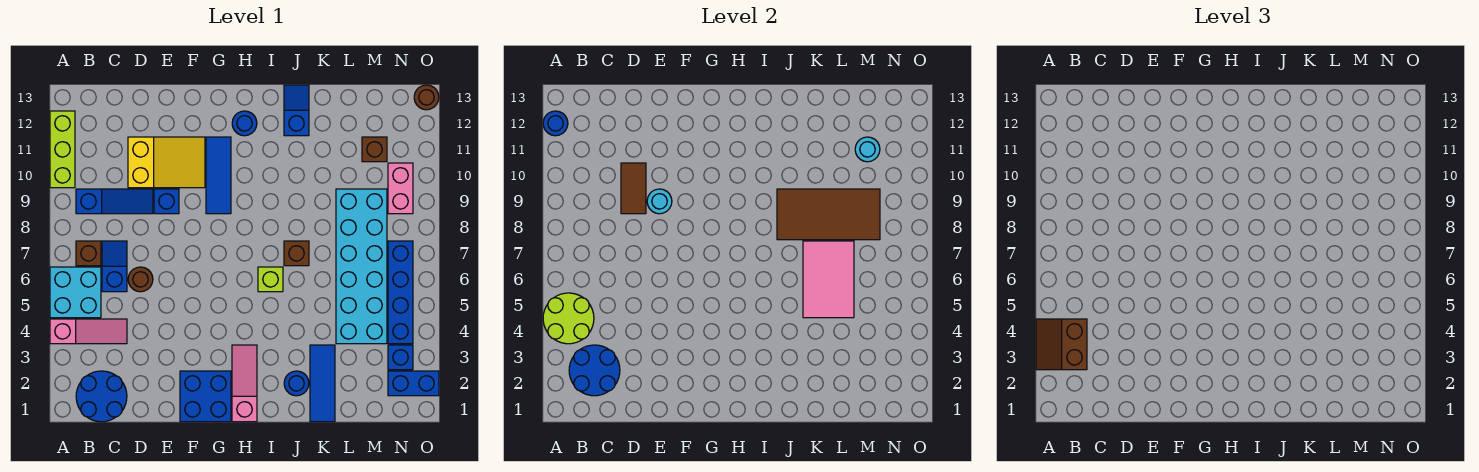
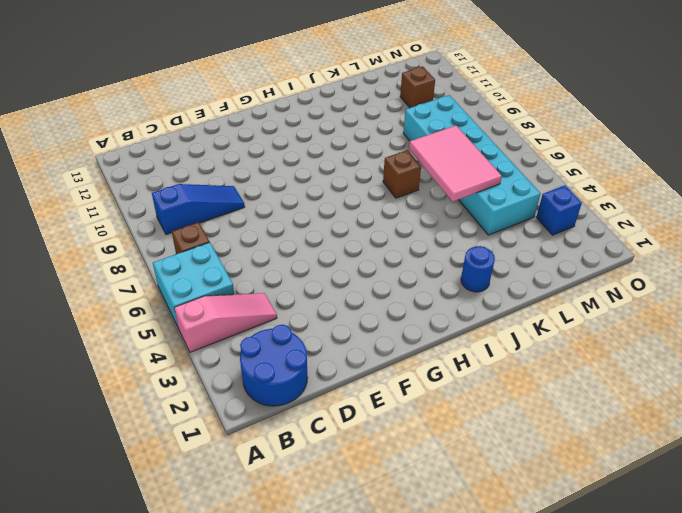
none -> lime brick A10:A12 level 1
none -> blue slope C6:C7 level 1 top 6
none -> brown round brick D6 level 1
none -> yellow slope D10:F11 level 1 top D

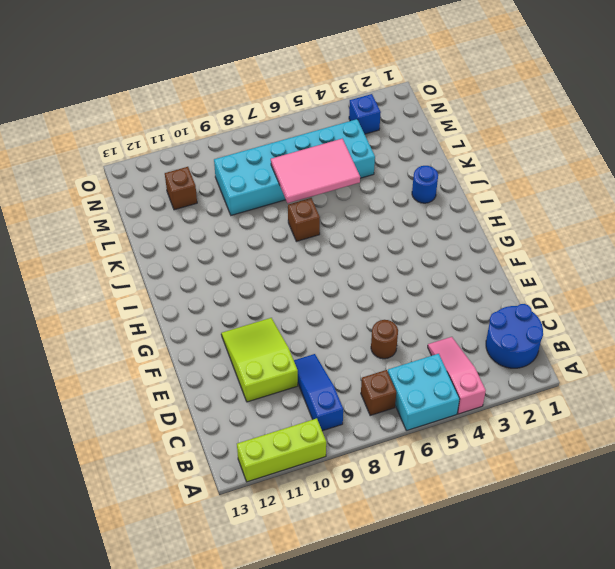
lime slope D10:F11 level 1 top D -> yellow slope D10:F11 level 1 top D
none -> blue slope C6:C7 level 1 top 6
none -> blue brick E9 level 1
none -> blue brick F1:G2 level 1
none -> blue tile G9:G11 level 1

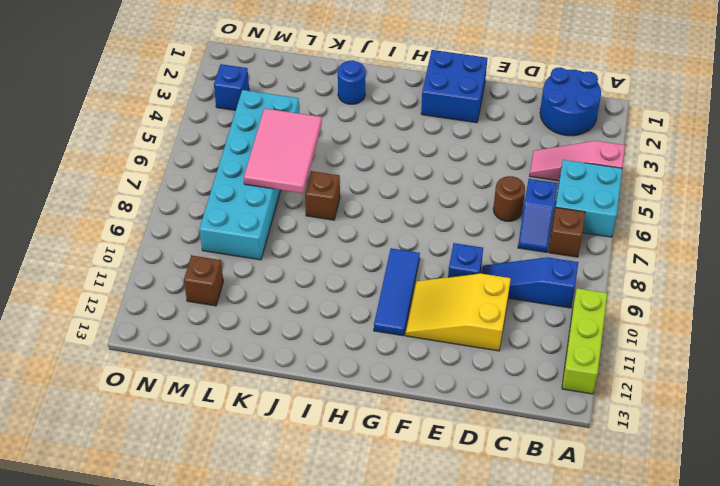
none -> pink slope H1:H3 level 1 top 1
none -> blue round brick H12 level 1
none -> lime brick I6 level 1
none -> blue slope J12:J13 level 1 top 12

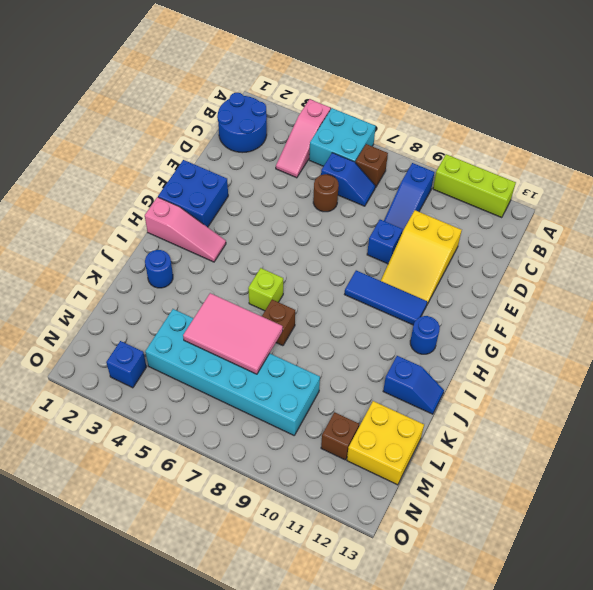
yellow brick L12:M13 level 1 -> none
none -> blue tile K1:K3 level 1
none -> blue brick N2:O2 level 1
none -> blue brick N4:N7 level 1
none -> pink brick N9:N10 level 1

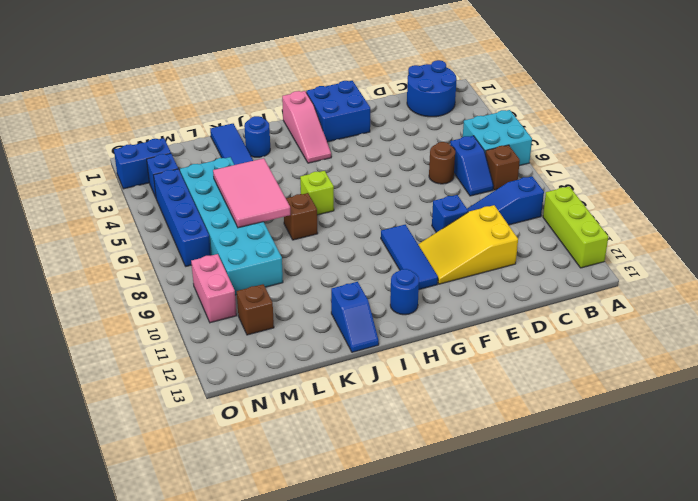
none -> pink slope A4:C4 level 1 top A
none -> brown round brick O13 level 1
none -> lime round brick A4:B5 level 2
none -> blue round brick A12 level 2

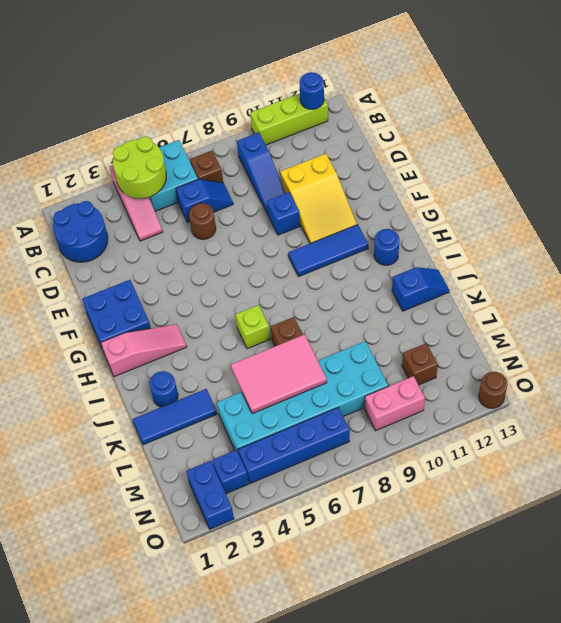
none -> blue round brick B2:C3 level 2
none -> brown tile D9:D10 level 2
none -> cyan round brick E9 level 2
none -> brown tile J8:M9 level 2

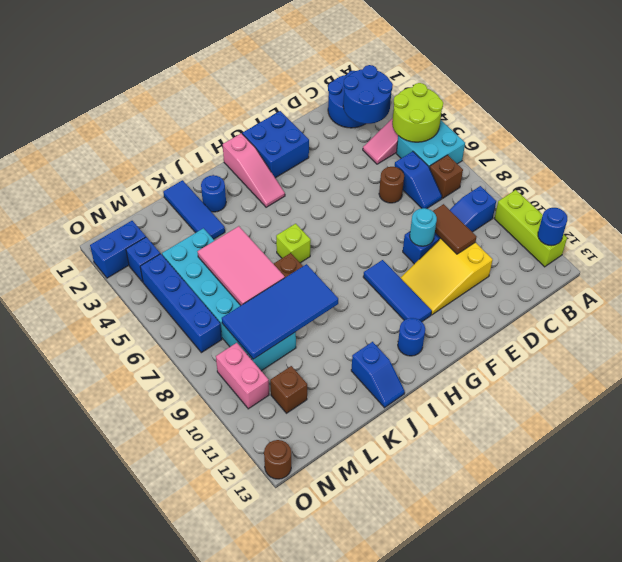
blue tile J8:M9 level 2 -> brown tile J8:M9 level 2
none -> cyan round brick M11 level 2
none -> brown slope A3:B4 level 3 top B

